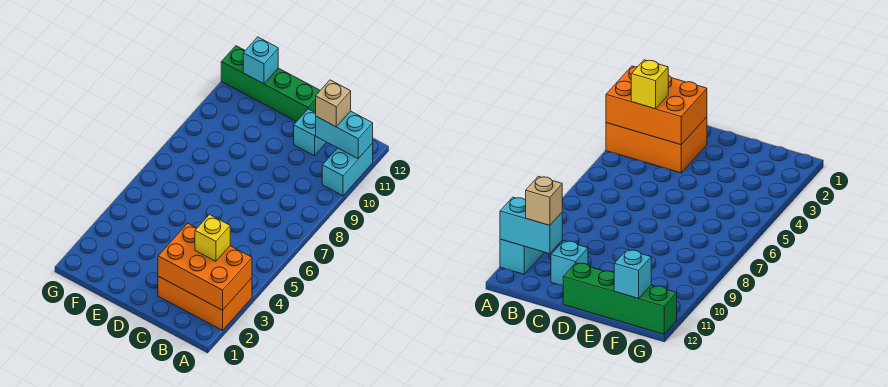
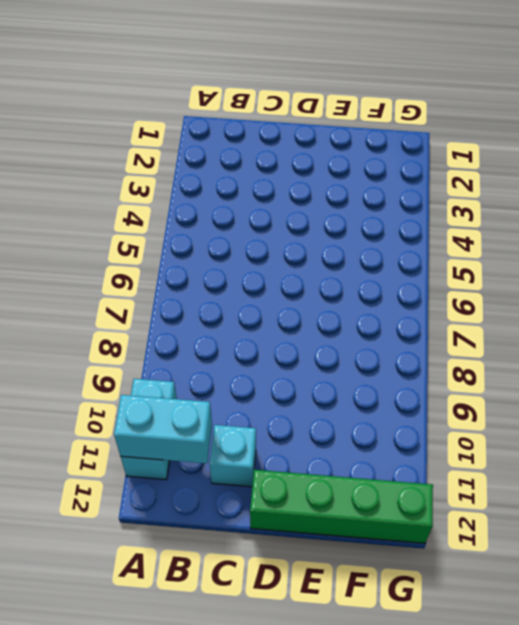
none -> orange brick A2:C3 level 1
none -> orange brick A2:C3 level 2

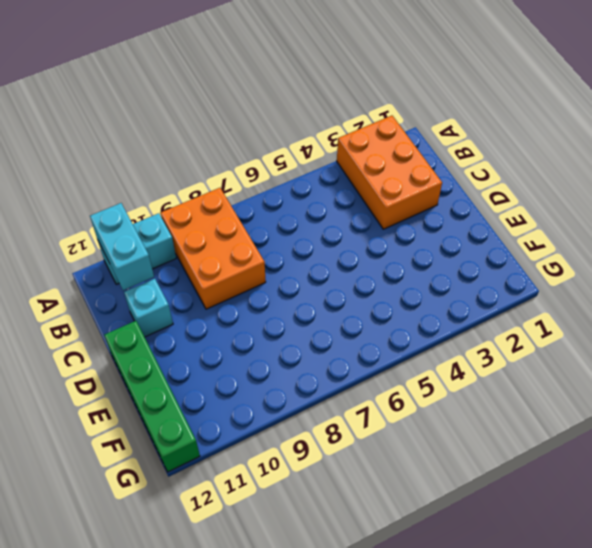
orange brick A8:C9 level 1 -> orange brick A2:C3 level 2
none -> cyan brick F12 level 2
none -> yellow brick B3 level 3

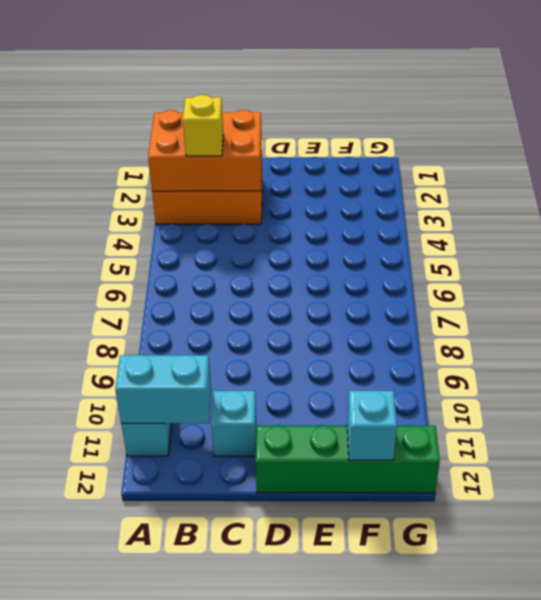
none -> tan brick B11 level 3

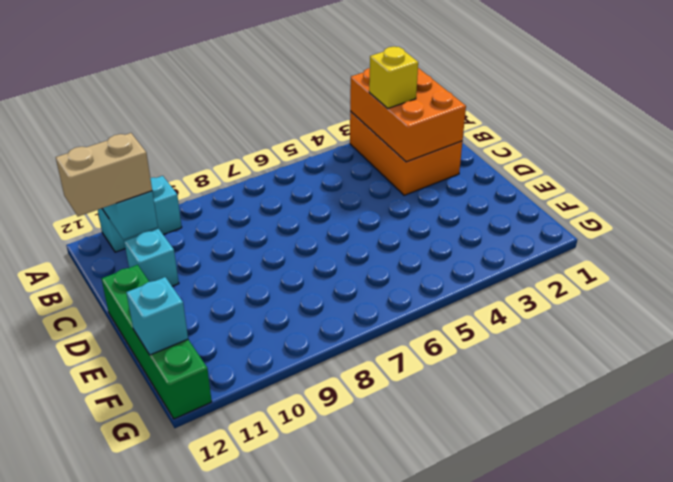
tan brick B11:B12 level 3 -> tan brick B11 level 3

